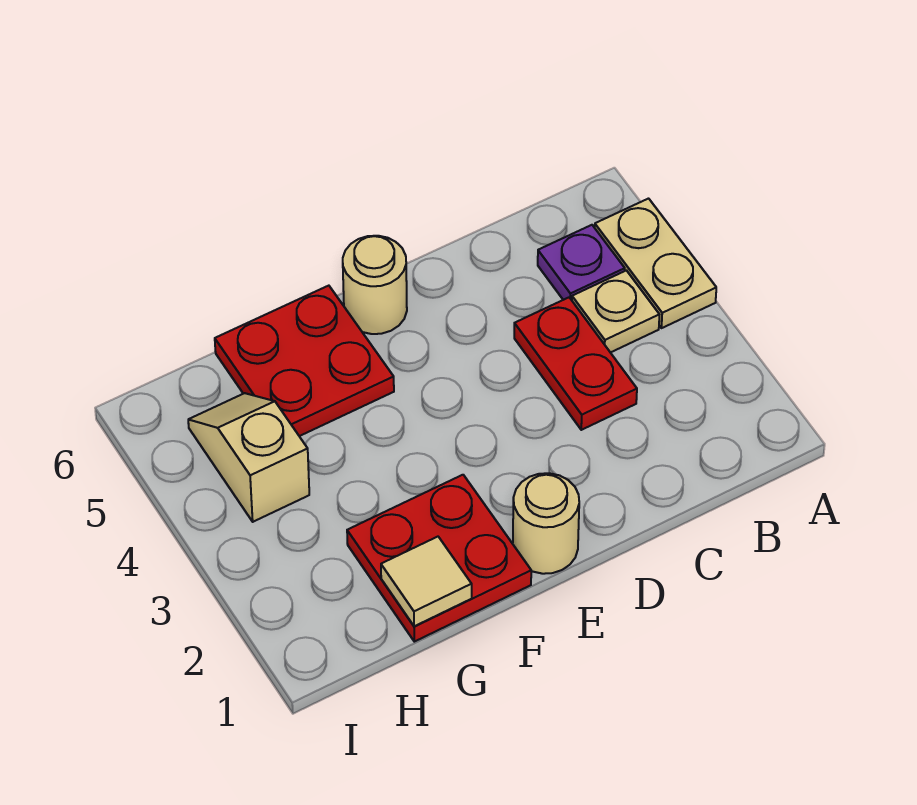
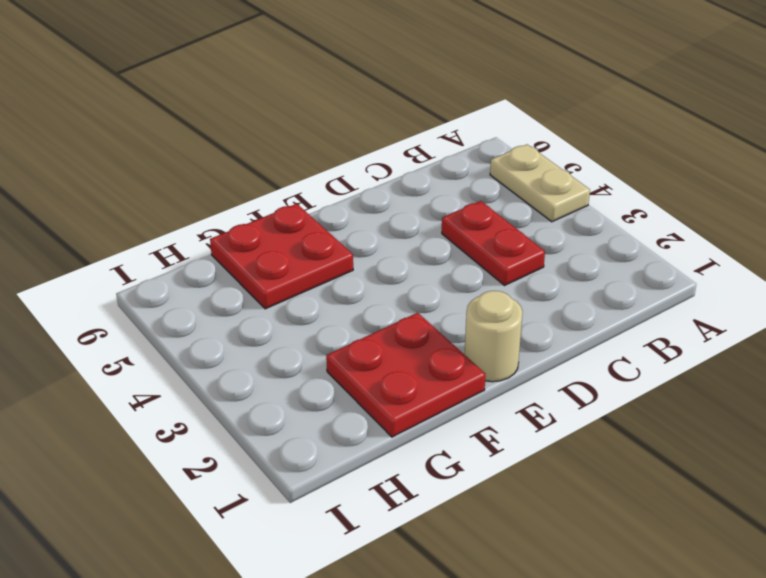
none -> tan plate B4 level 1
none -> purple plate B5 level 1

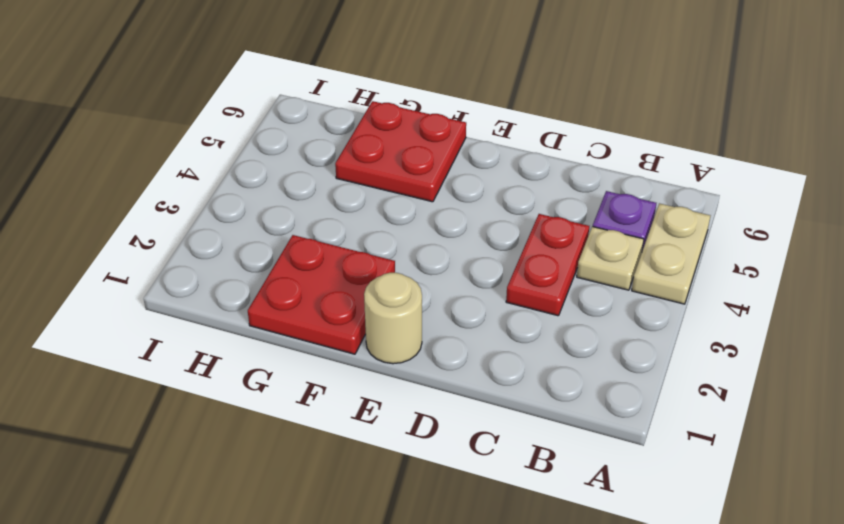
none -> tan round brick E6 level 1
none -> tan slope H4:H5 level 1 top 4

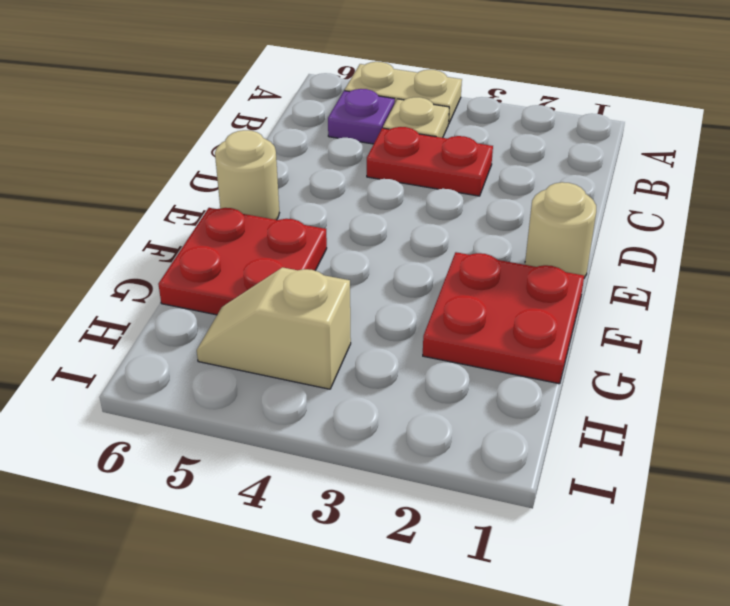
none -> tan tile G1 level 2

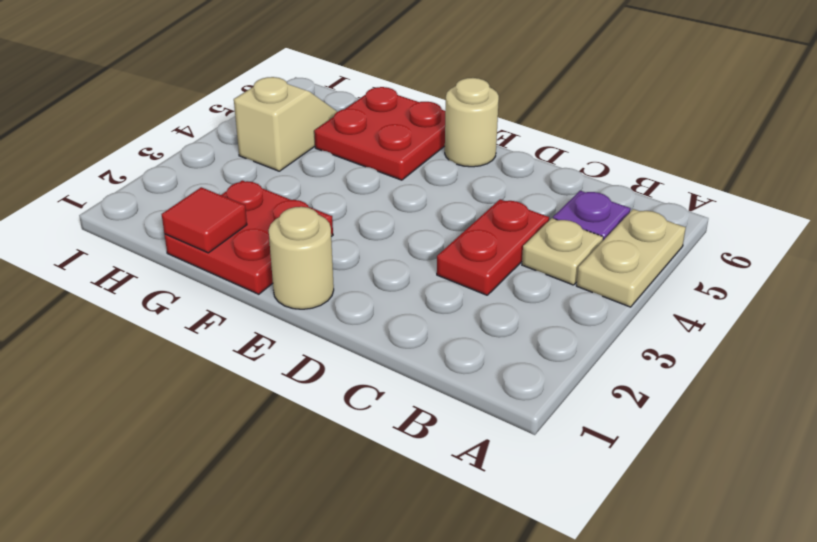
red tile G1 level 2 -> tan tile G1 level 2

